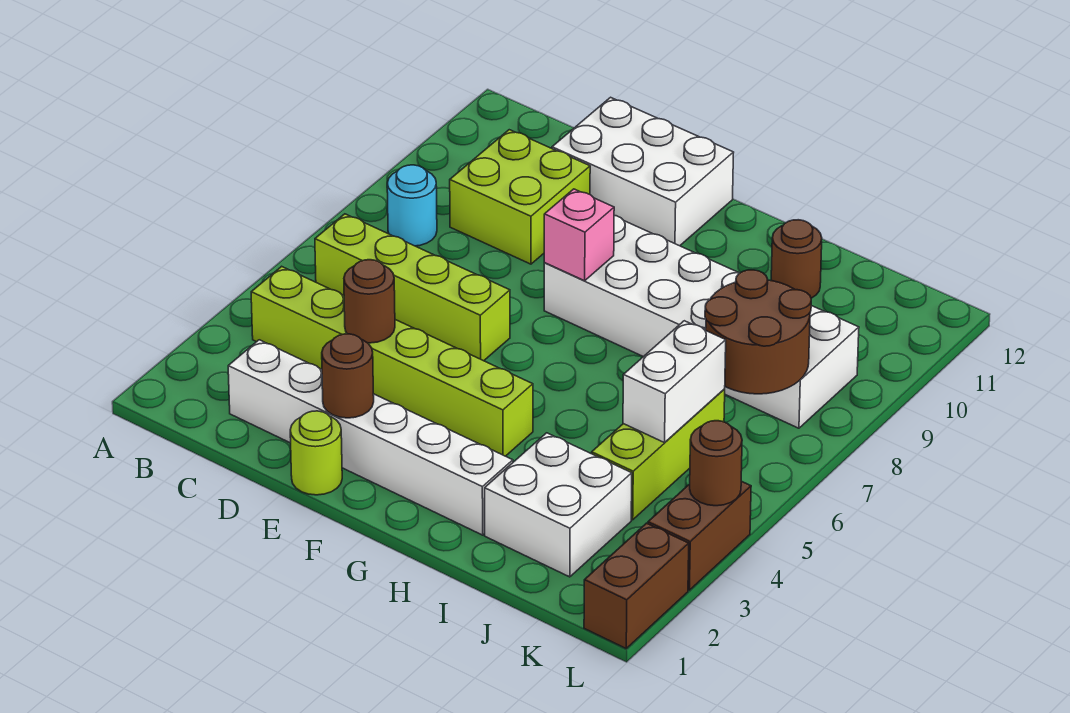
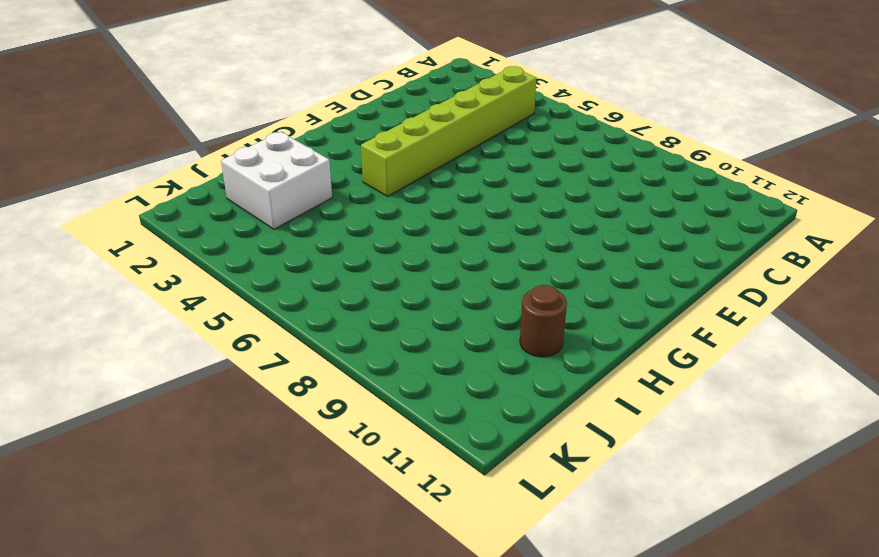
none -> lime brick B6:E6 level 1
none -> cyan round brick B8 level 1
none -> white brick C2:H2 level 1

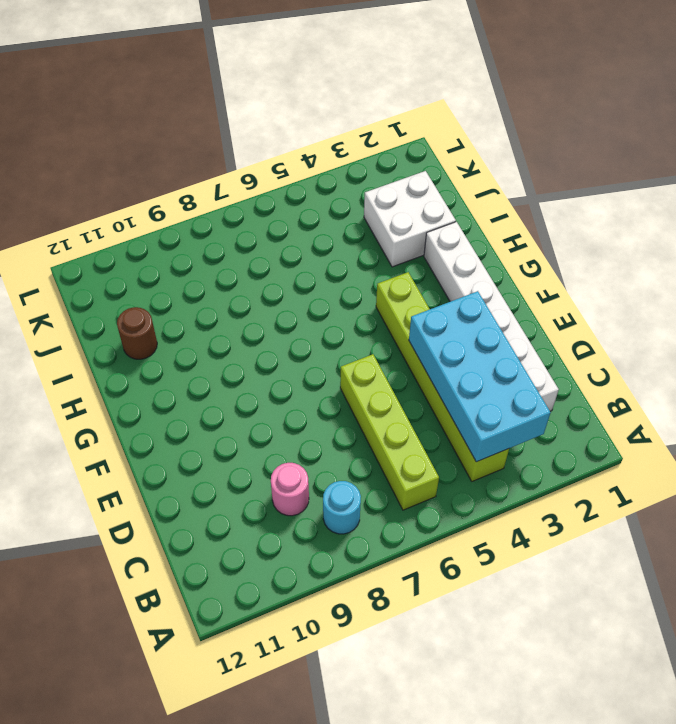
cyan brick B3:E4 level 2 -> brown round brick D4 level 2
pink round brick C9 level 1 -> lime brick C9:D10 level 1
none -> white brick D11:F12 level 1
none -> lime round brick E1 level 1
none -> white brick F8:K9 level 1

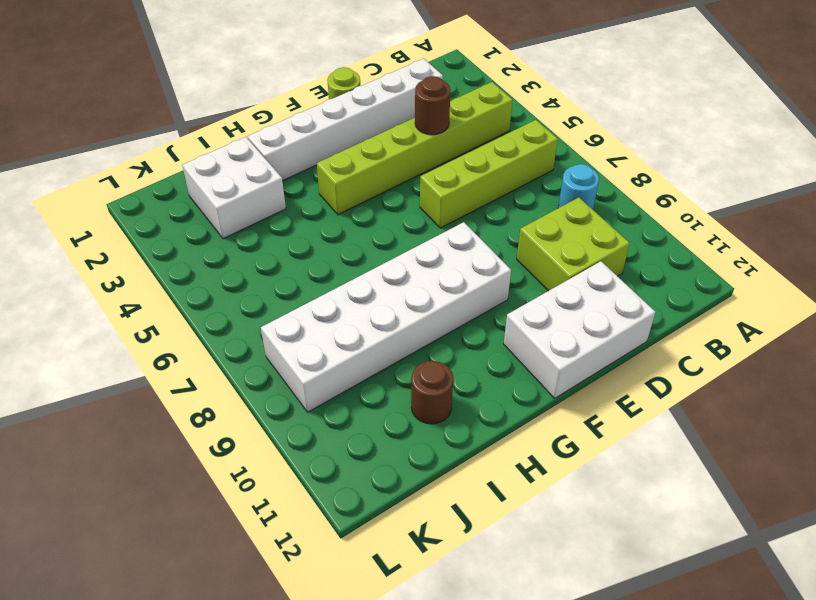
none -> lime brick J4:J6 level 1
none -> brown brick L1:L2 level 1
none -> brown brick L3:L4 level 1

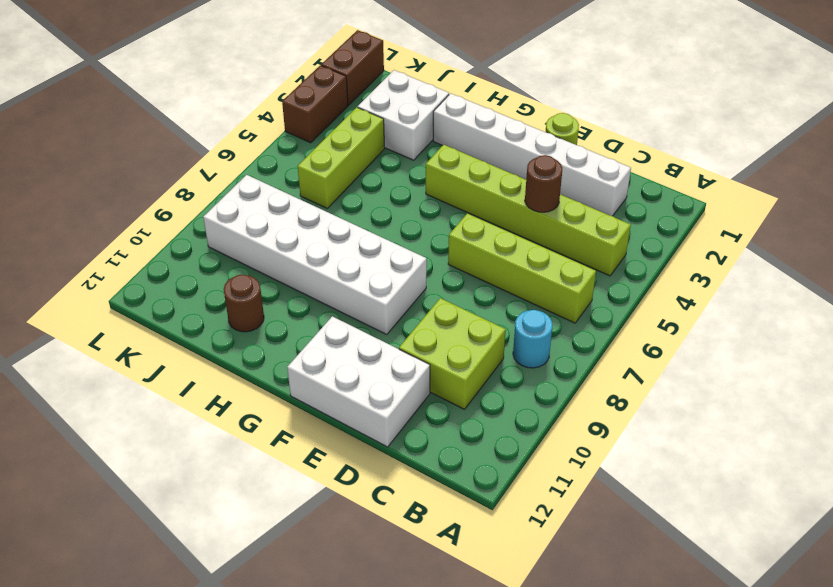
none -> brown round brick E2 level 2
none -> pink brick F8 level 2
none -> white brick J5:J6 level 2

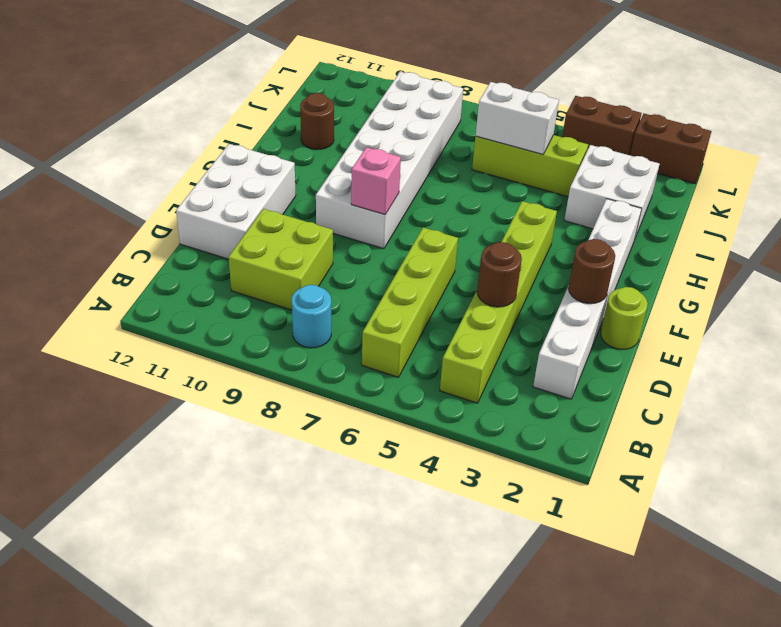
none -> brown round brick J7:K8 level 2
none -> brown round brick L4 level 2

